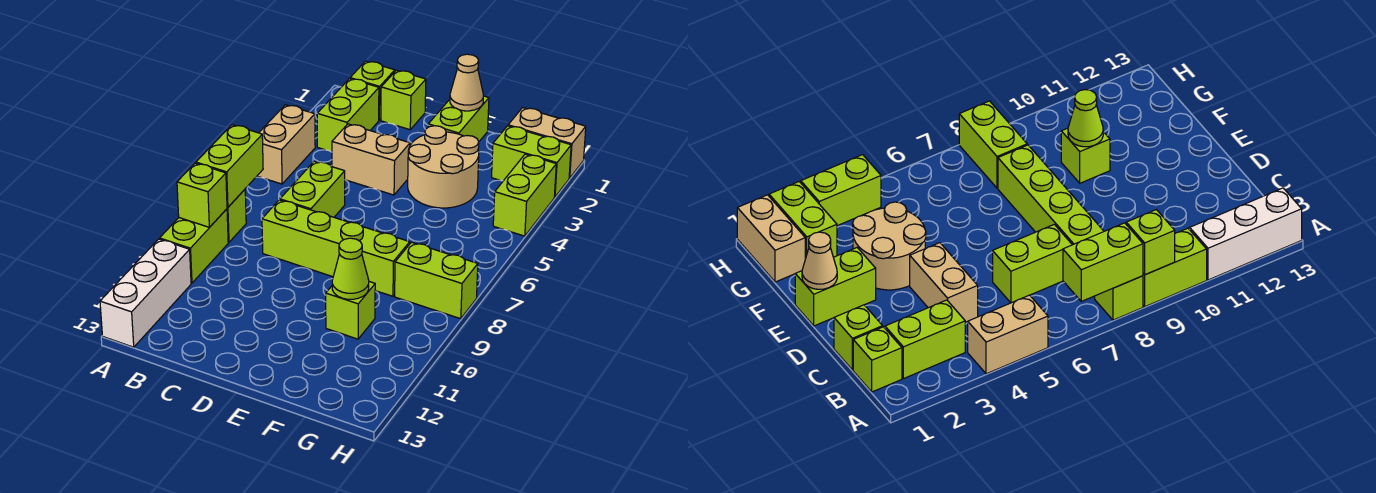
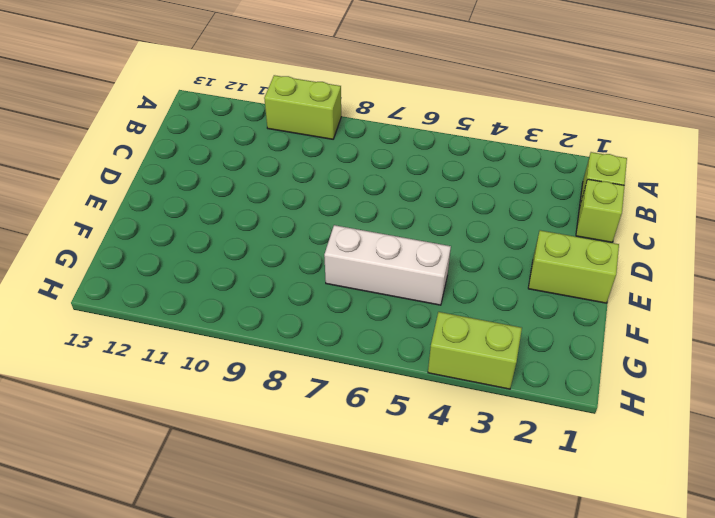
white brick F5:F7 level 1 -> white brick A11:A13 level 1
none -> tan brick A4:A5 level 1
none -> lime brick A8 level 1
none -> lime brick B2:B3 level 1

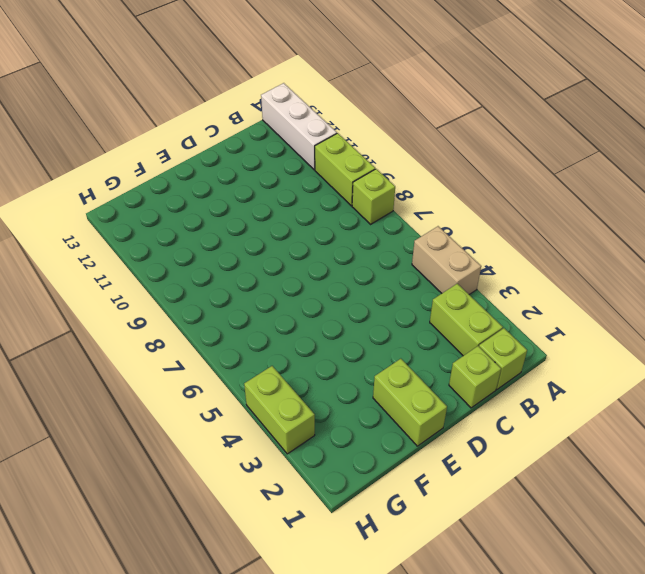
none -> tan brick C4:D4 level 1
none -> lime brick C6:C7 level 1
none -> lime brick C8:F8 level 1

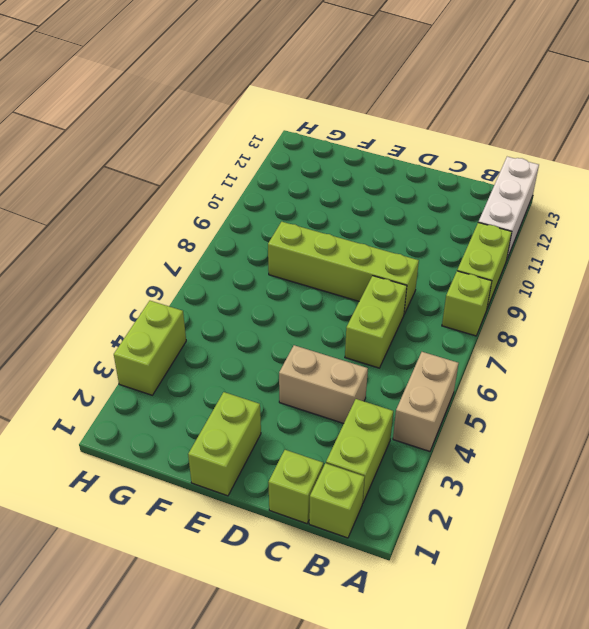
none -> tan round brick E3:F4 level 1
none -> lime brick F10 level 1
none -> tan brick G1:H1 level 1

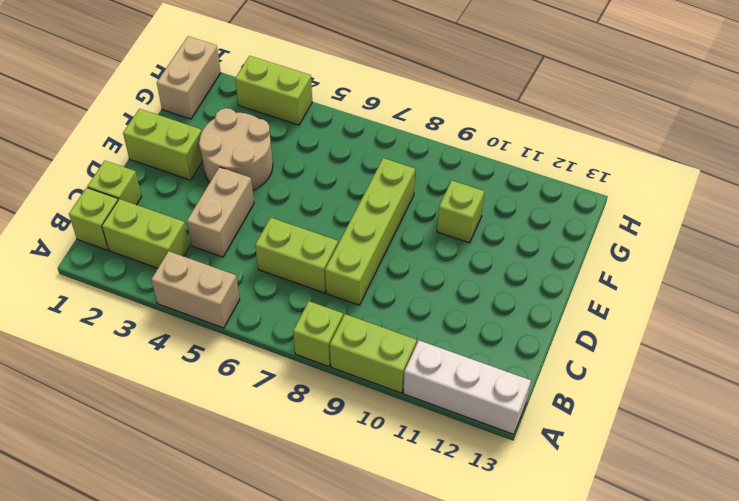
none -> lime brick G2:H2 level 1
none -> lime brick G8:H8 level 1
none -> lime brick A7:A8 level 2

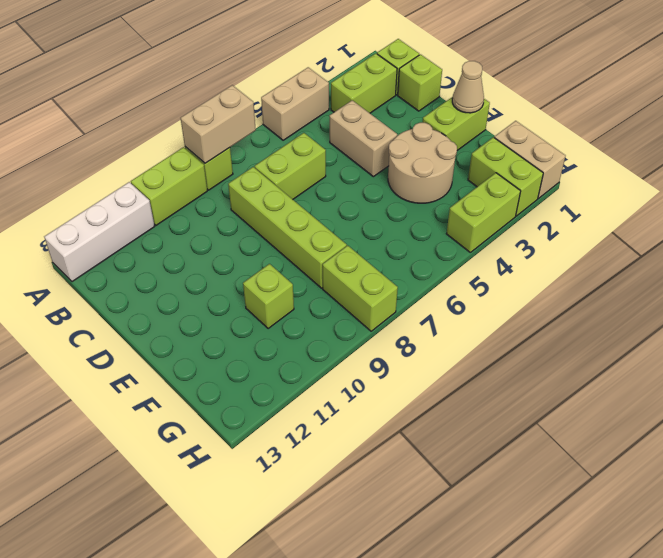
tan brick A7:A8 level 2 -> lime brick A7:A8 level 2
none -> lime brick A9 level 2
none -> lime cone F10 level 2

